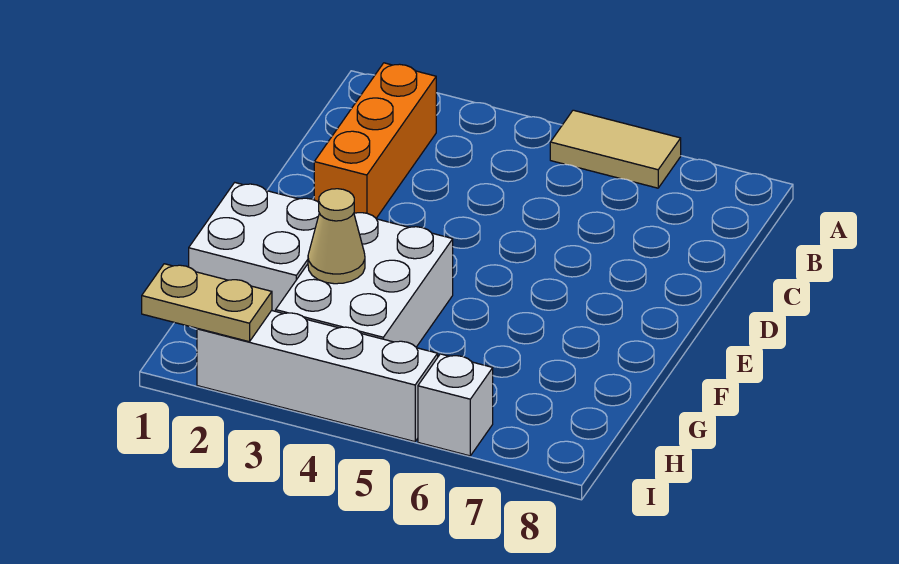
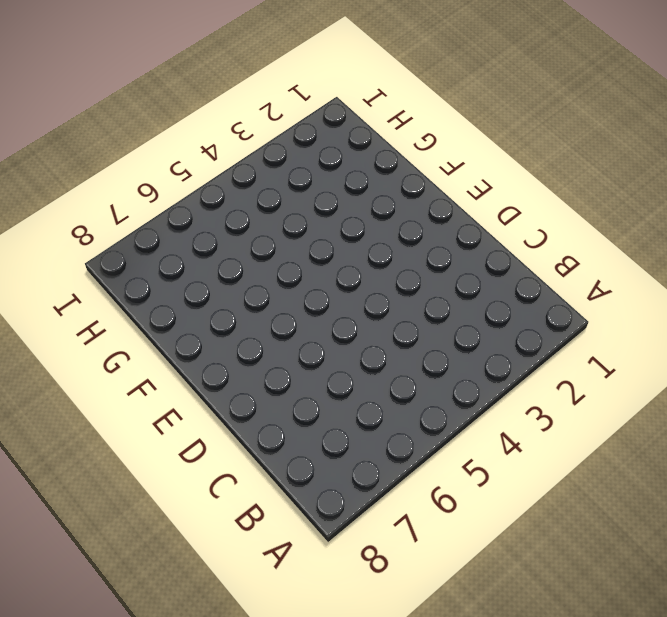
none -> tan tile A5:A6 level 1
none -> orange brick B2:D2 level 1

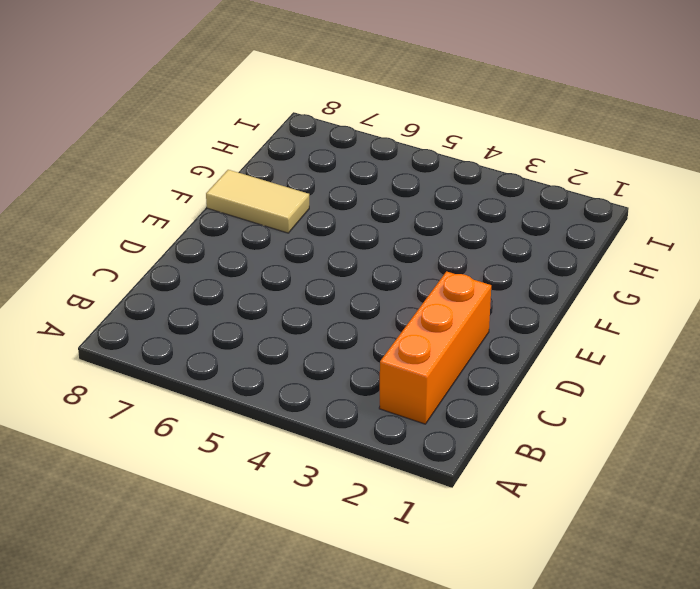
tan tile F7:F8 level 1 -> tan tile A5:A6 level 1
none -> white brick F1:G2 level 1
none -> white brick F3:H4 level 1

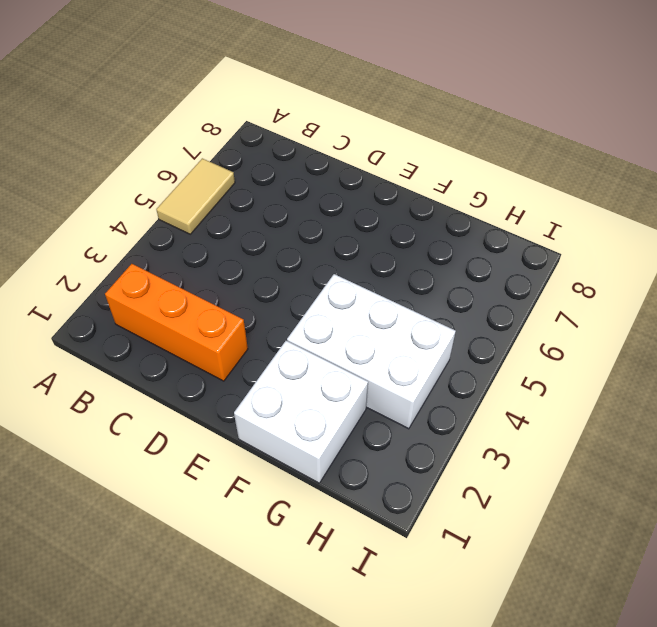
none -> white brick I2:I5 level 1
none -> white brick I6 level 1

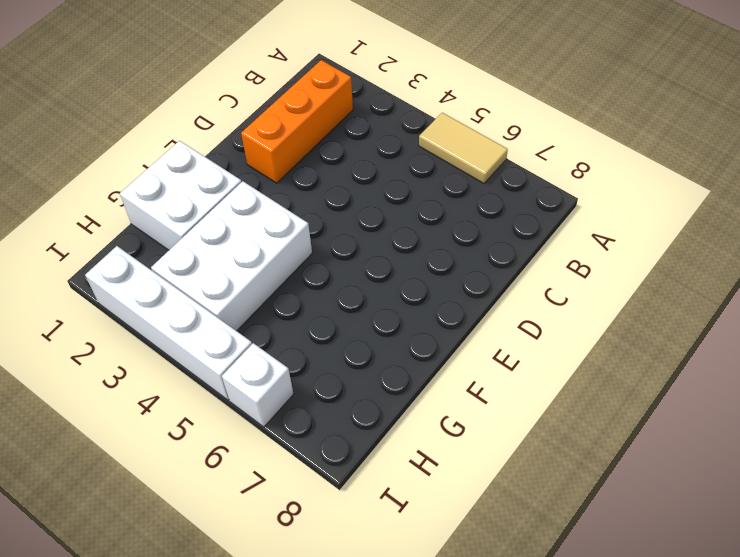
none -> tan cone G3 level 2
none -> tan plate I1:I2 level 2

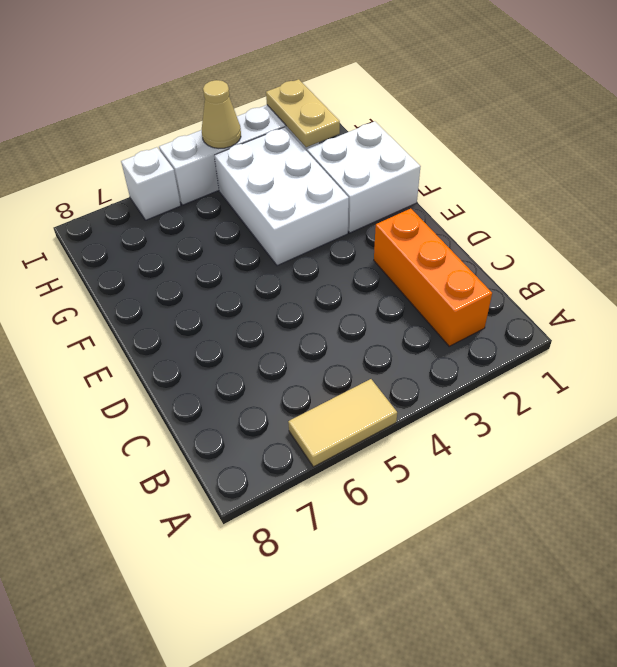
tan plate H2:I2 level 2 -> tan plate I1:I2 level 2
tan cone I4 level 2 -> tan cone G3 level 2

